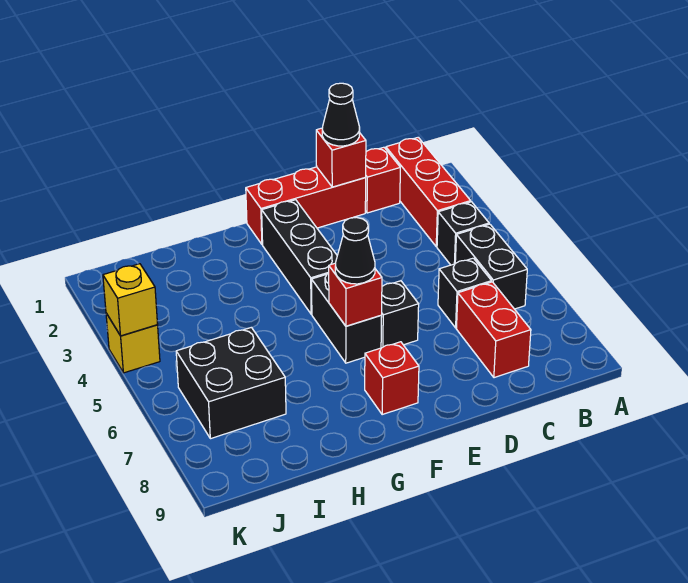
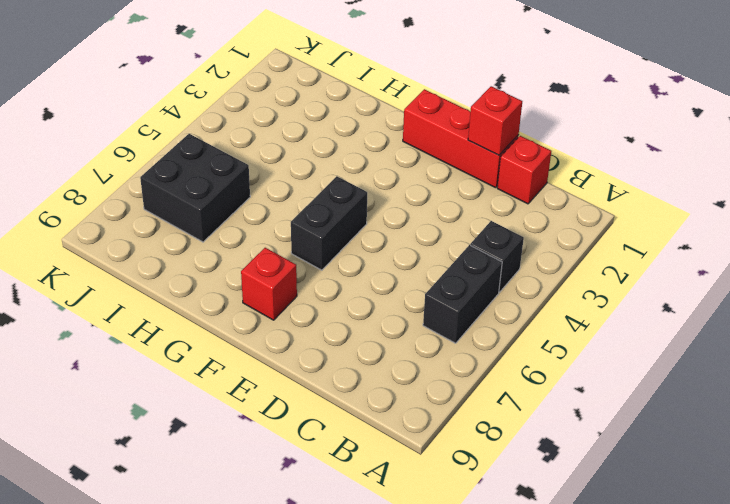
none -> red brick B1:B3 level 1
none -> black brick C6 level 1
none -> red brick C7:C8 level 1

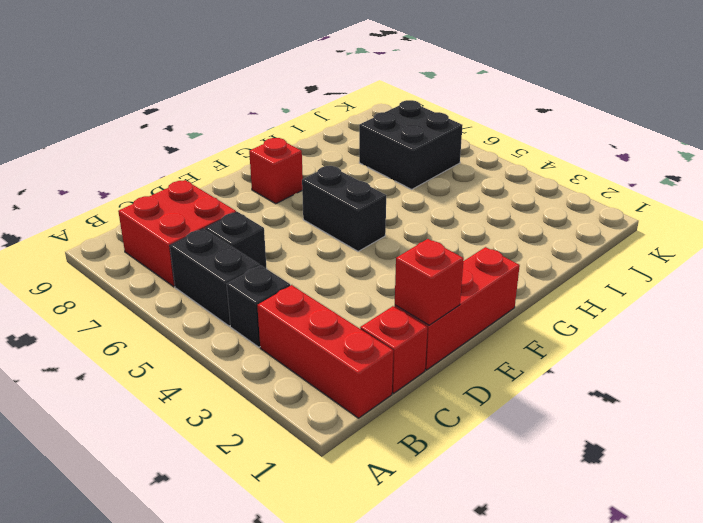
red brick B7:C8 level 1 -> red brick C7:C8 level 1
none -> black brick E6 level 1
none -> black brick F2:F4 level 1
none -> yellow brick K4 level 1

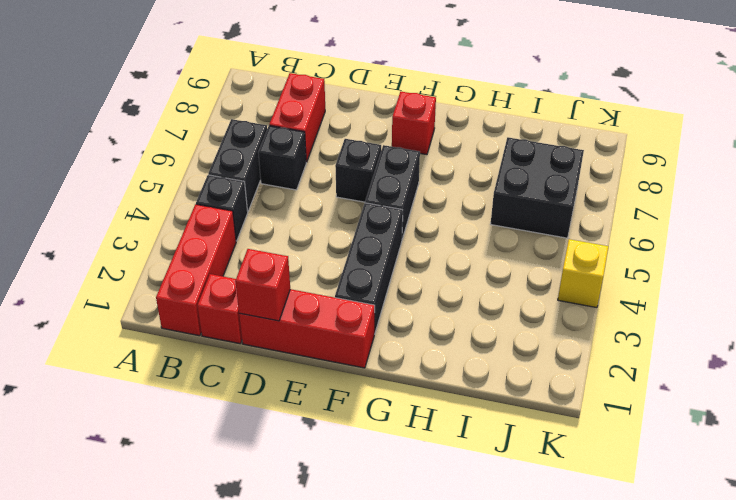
none -> red brick F6 level 2
none -> yellow brick K4 level 2
none -> black cone D1 level 3

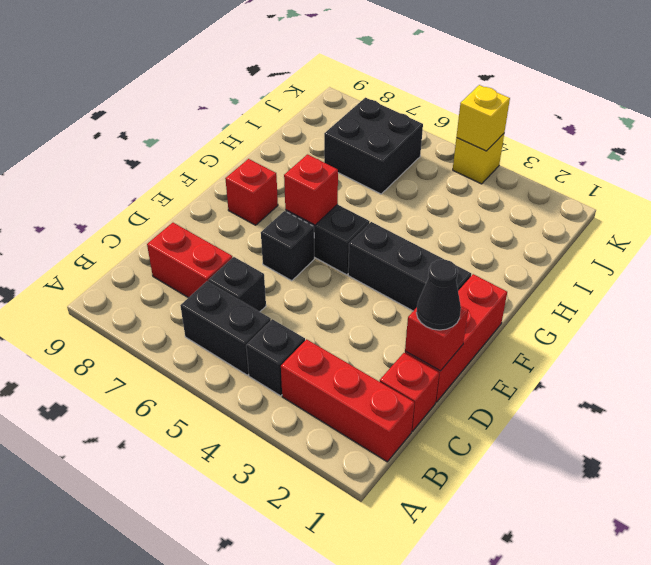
none -> black cone F6 level 3

